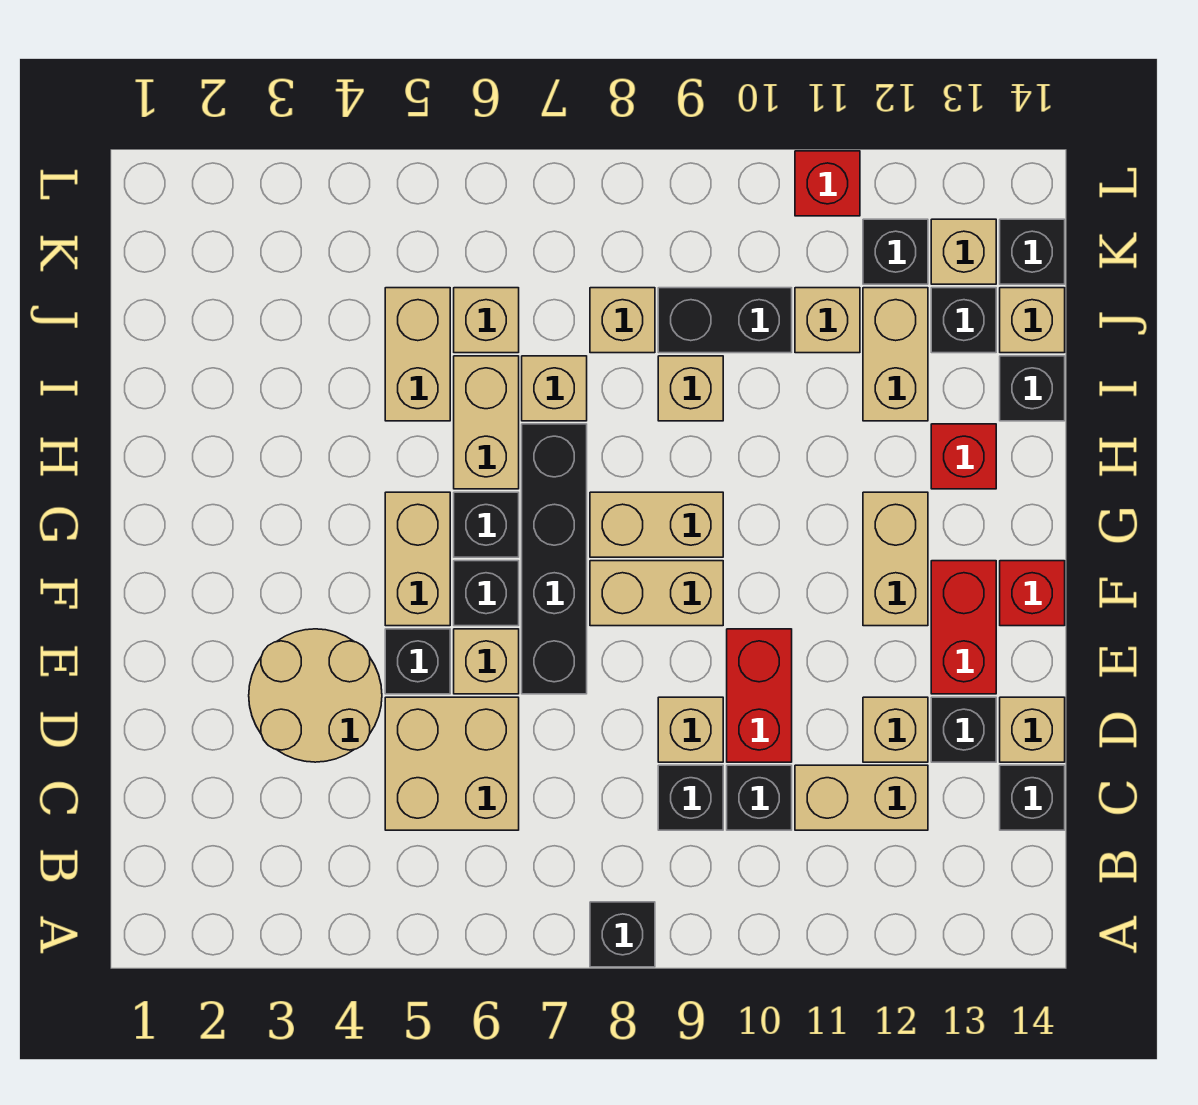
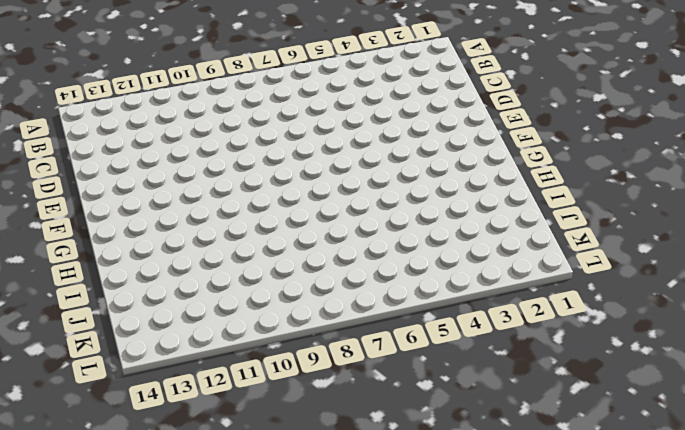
none -> black brick A8 level 1
none -> tan brick C5:D6 level 1
none -> black brick C9 level 1
none -> black brick C10 level 1

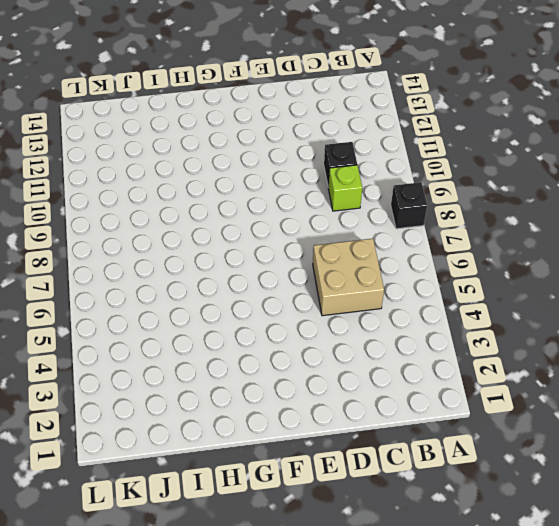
lime brick C9 level 1 -> black brick C9 level 1
none -> tan brick C11:C12 level 1
none -> black brick C14 level 1
none -> tan round brick D3:E4 level 1
none -> tan brick D9 level 1

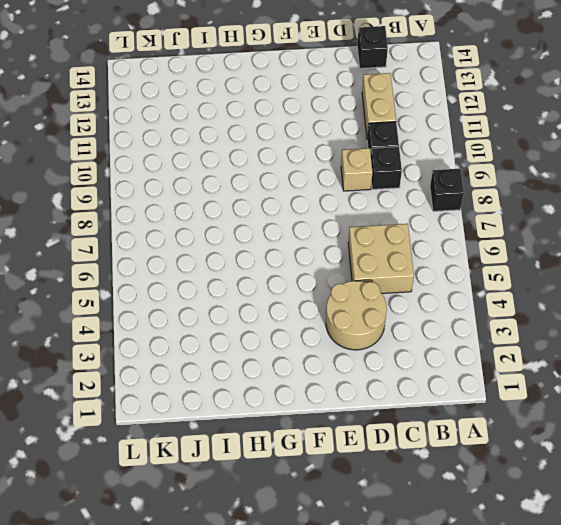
none -> red brick D10:E10 level 1
none -> tan brick D12 level 1
none -> black brick D13 level 1
none -> tan brick D14 level 1

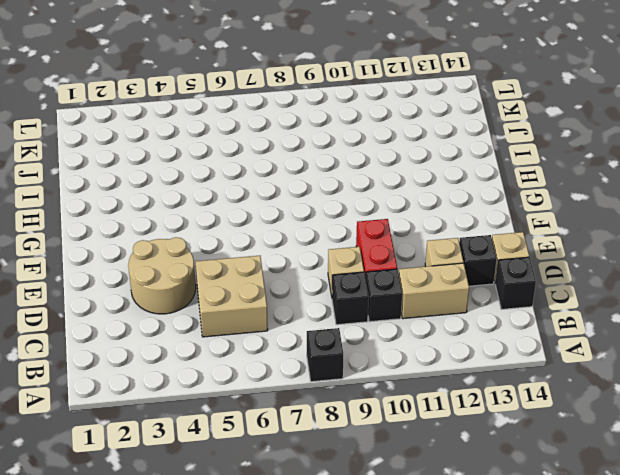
none -> black brick E5 level 1
none -> tan brick E6 level 1
none -> black brick E7:H7 level 1
none -> red brick E13:F13 level 1

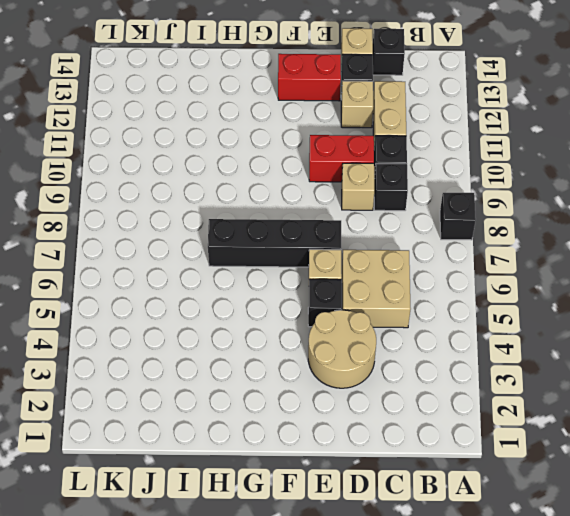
none -> tan brick F5:G5 level 1
none -> black brick F6 level 1
none -> tan brick F8:F9 level 1
none -> tan brick F12:G12 level 1

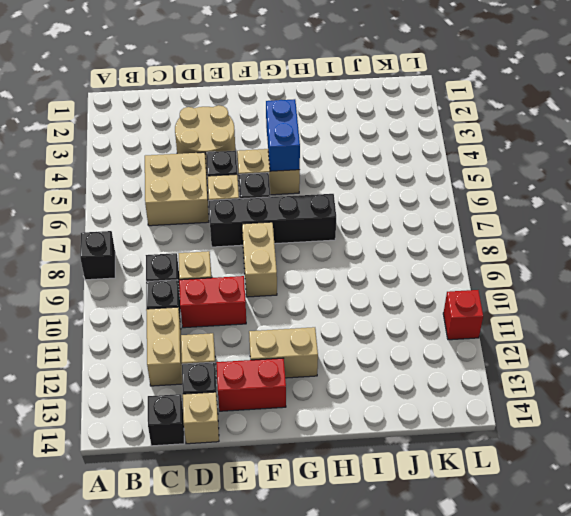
blue brick G4:G5 level 2 -> none
none -> red brick F14 level 1
none -> black brick G6 level 1
none -> tan brick G8:G9 level 1
none -> tan brick H6:I6 level 1

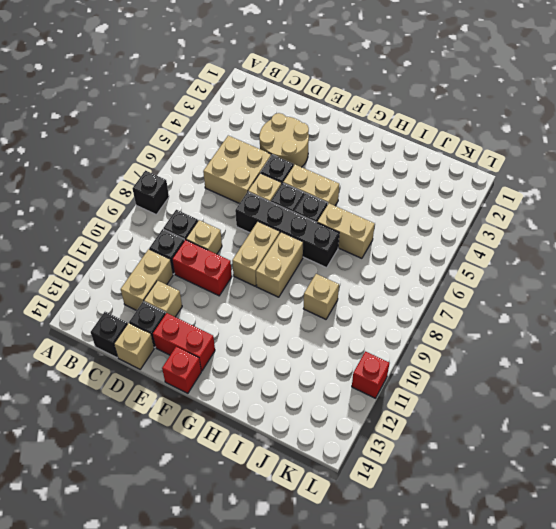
none -> tan brick F12:G12 level 1
none -> red brick H13 level 1
none -> tan brick I5:J5 level 1
none -> tan brick I7 level 1

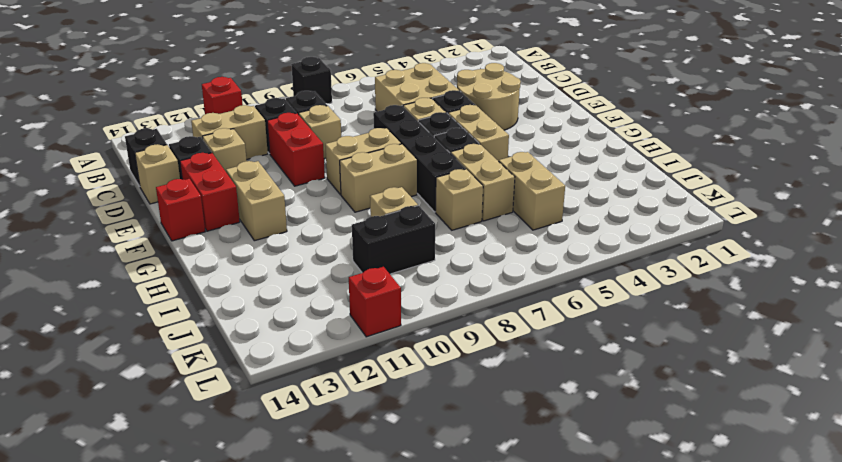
red brick A11 level 1 -> red brick H13 level 1
none -> tan brick I12:J12 level 1
none -> black brick I14 level 1
none -> tan brick J6 level 1
none -> tan brick J8 level 1

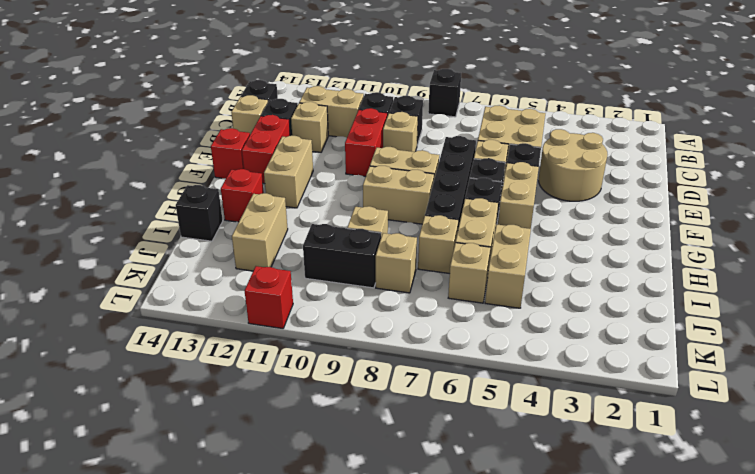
none -> tan brick J11 level 1
none -> black brick J13 level 1
none -> tan brick J14 level 1
none -> black brick K12 level 1

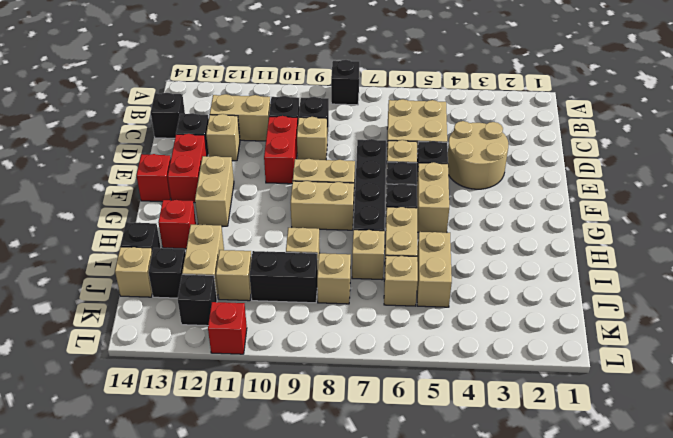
none -> tan brick D14 level 1
none -> tan brick K13 level 1
none -> black brick K14 level 1

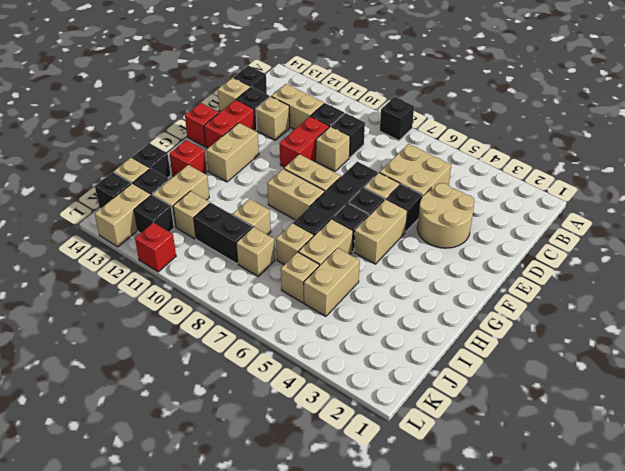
tan brick K13:L13 level 1 -> tan brick K13 level 1

